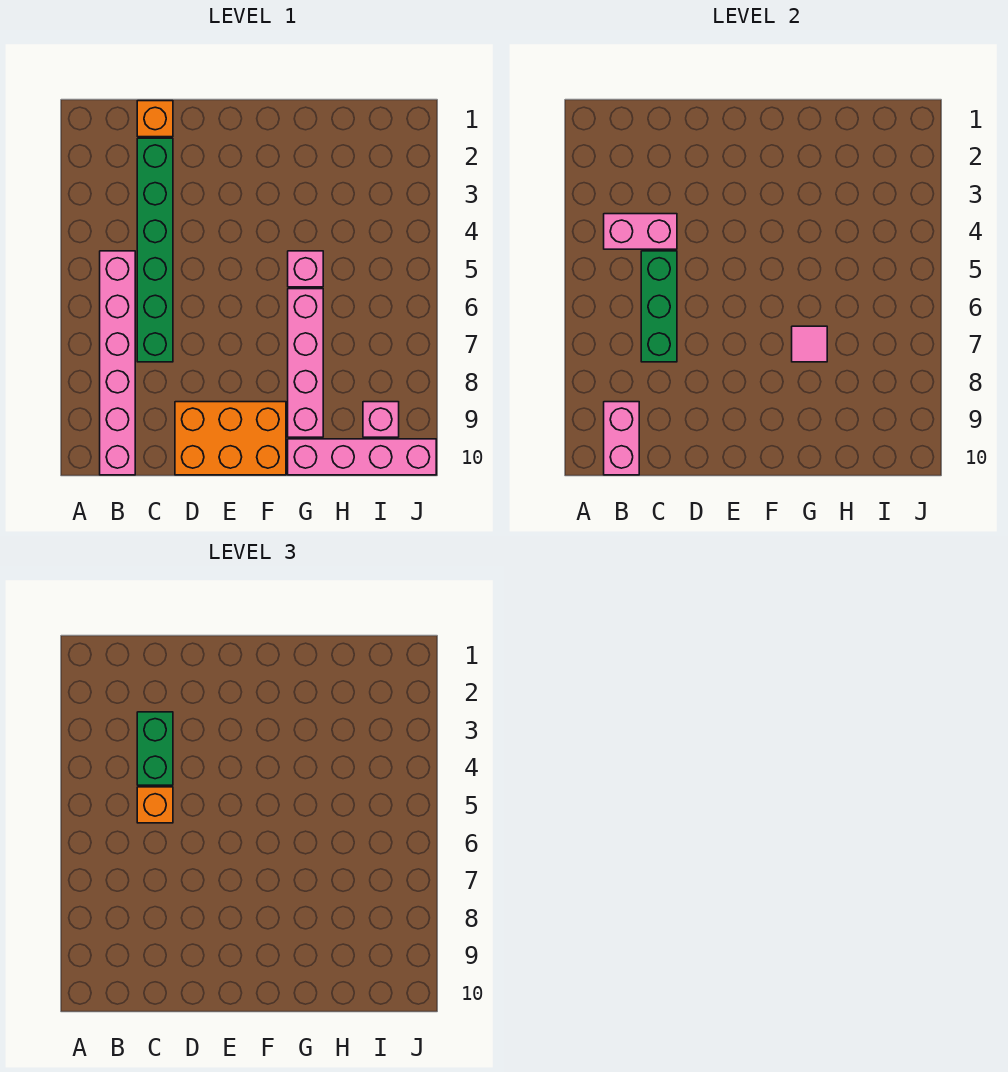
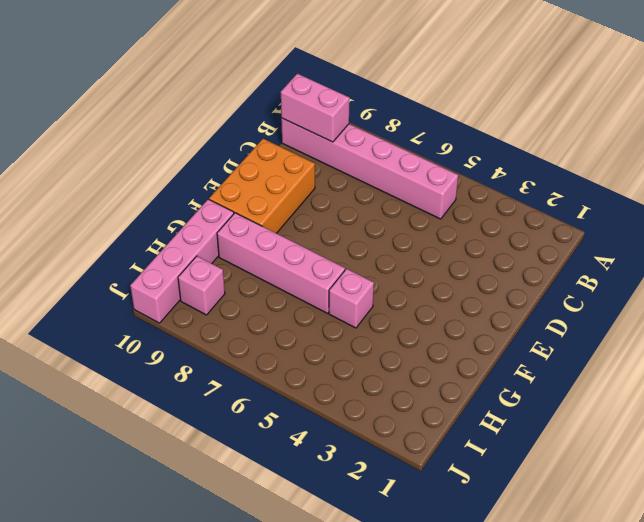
none -> orange brick C1 level 1
none -> green brick C2:C7 level 1
none -> pink brick B4:C4 level 2

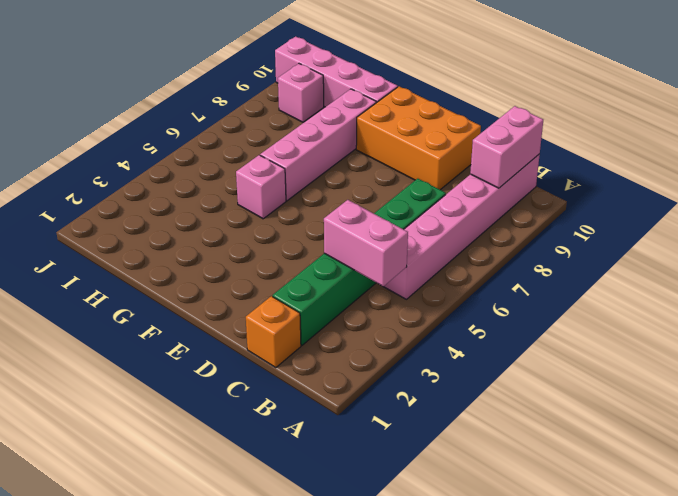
none -> green brick C5:C7 level 2
none -> pink tile G7 level 2
none -> green brick C3:C4 level 3

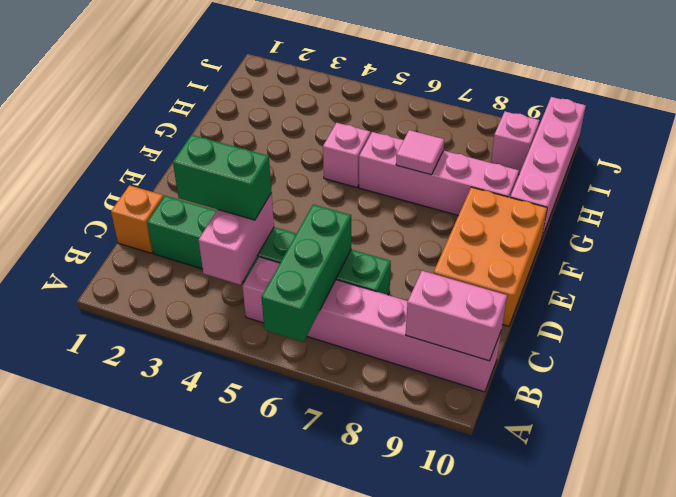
green brick A6:C6 level 2 -> green brick C5:C7 level 2
none -> orange brick C5 level 3

